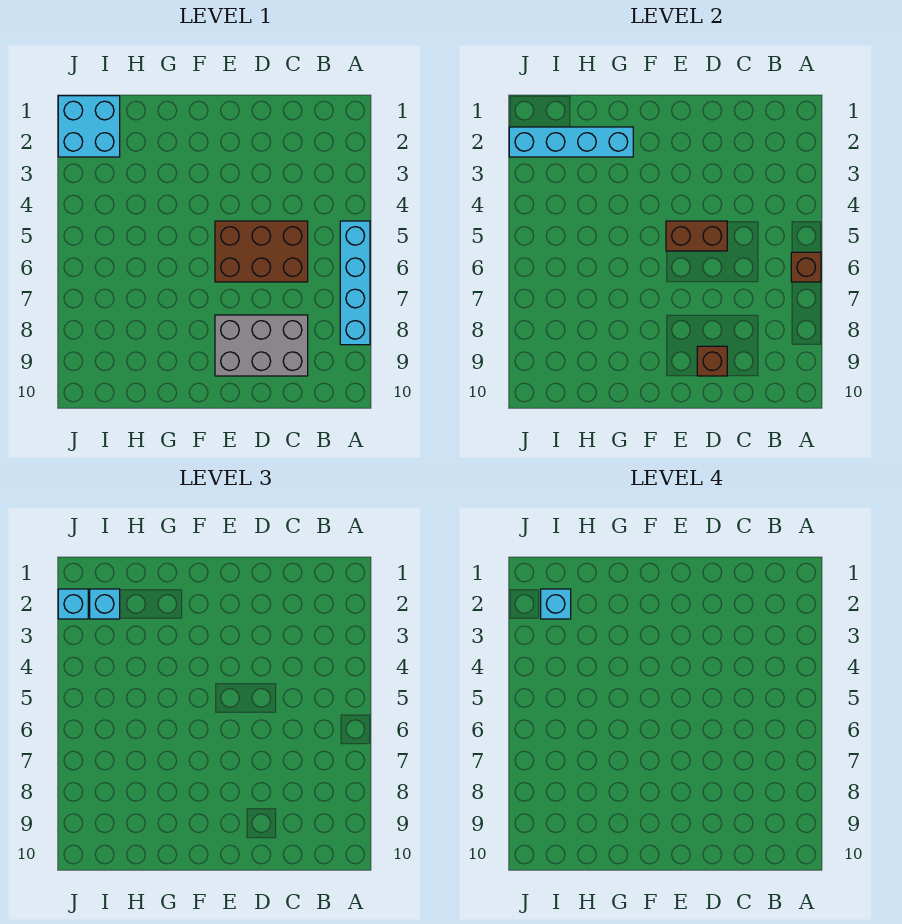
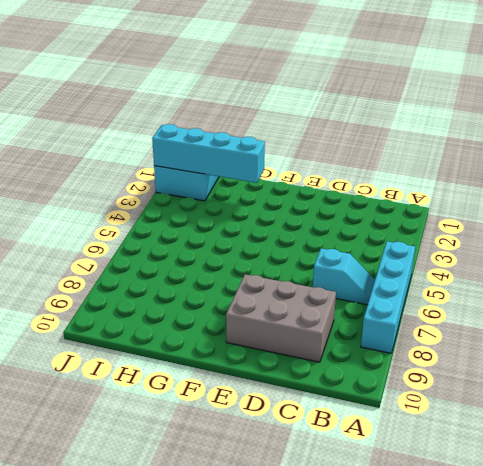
cyan slope B6:C6 level 1 top C -> brown brick C5:E6 level 1
none -> brown brick A6 level 2
none -> brown brick D5:E5 level 2

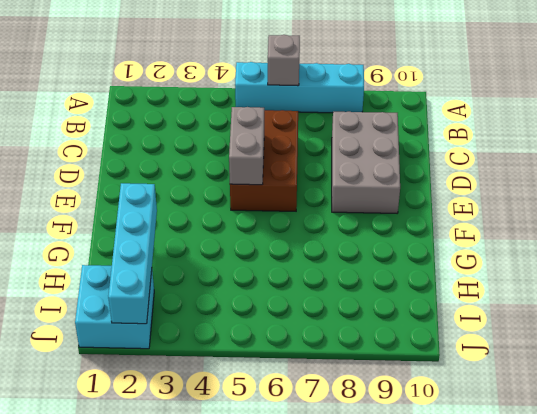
grey brick A6 level 2 -> brown brick A6 level 2
grey brick D5:E5 level 2 -> brown brick D5:E5 level 2
none -> brown brick D9 level 2
none -> cyan brick I2 level 3

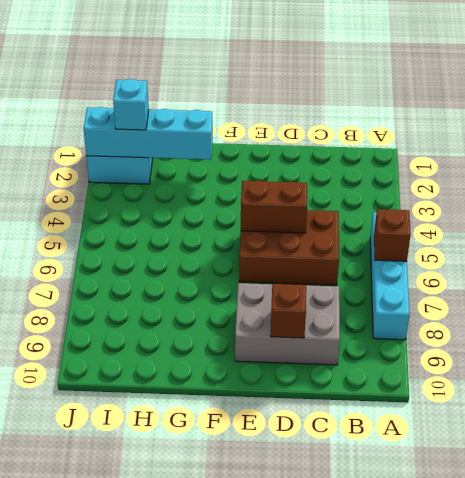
none -> cyan brick J2 level 3
none -> cyan brick I2 level 4

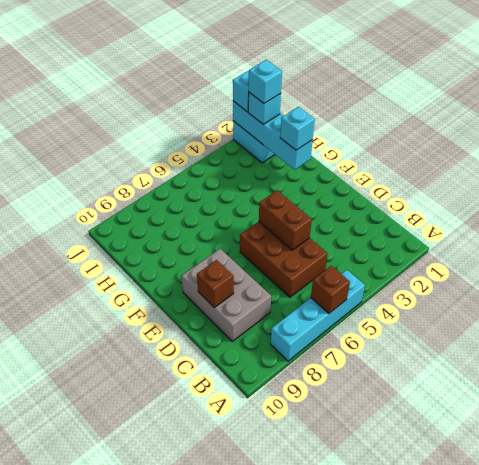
cyan brick G2 level 3 -> none

